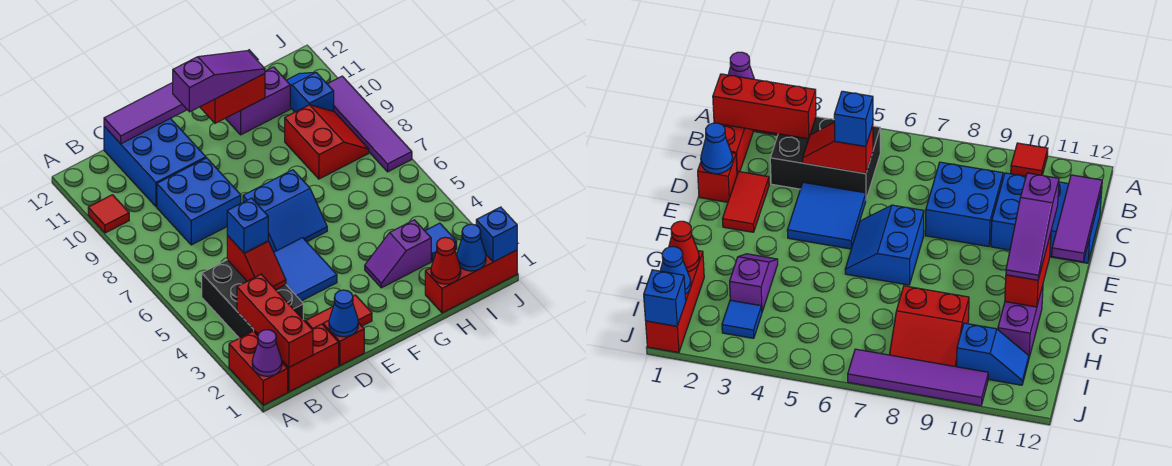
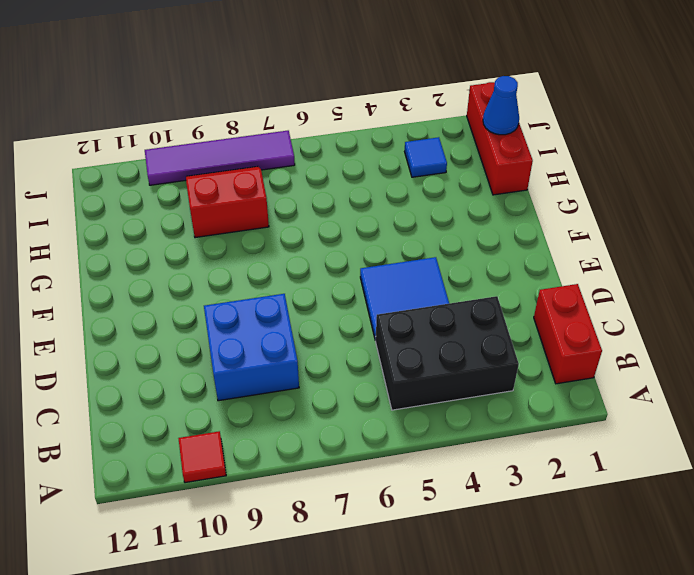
none -> red brick A1:A2 level 1
none -> blue brick C10:D12 level 1
none -> red brick D1 level 1

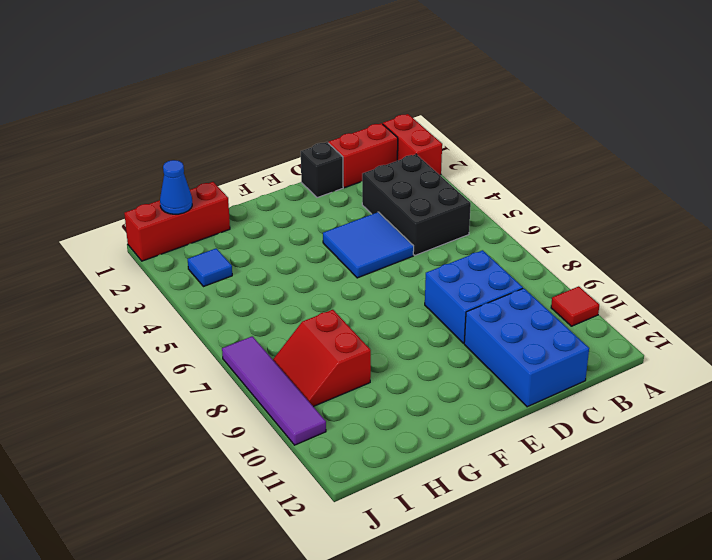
black brick D1 level 1 -> red brick D1 level 1
none -> red tile D2:E2 level 1
none -> blue slope E6:F7 level 1 top 7
none -> purple slope G3:H3 level 1 top H

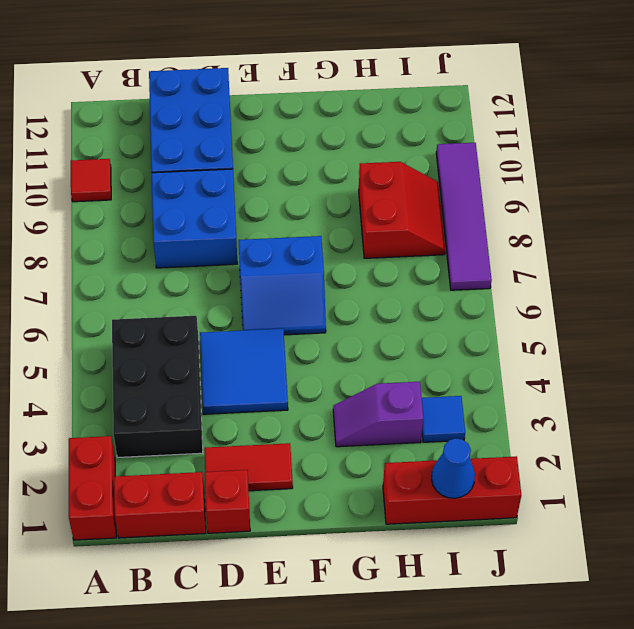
none -> purple brick G11:H11 level 1
none -> blue slope I10:I11 level 1 top 10
none -> purple cone A1 level 2

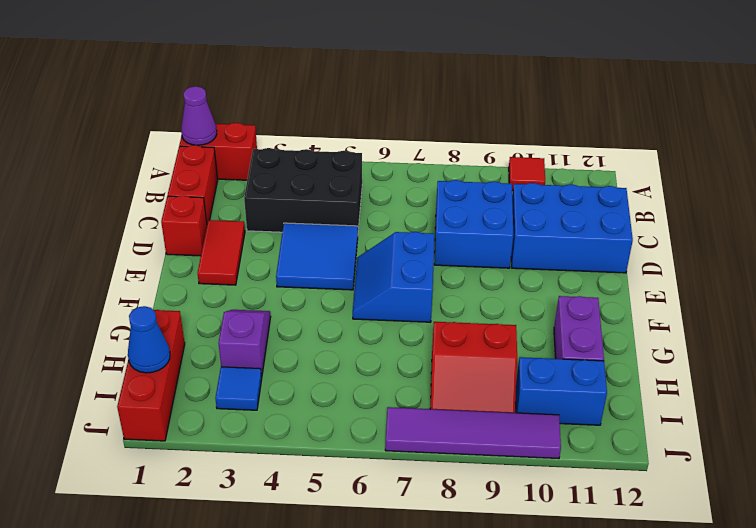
blue brick I10:I11 level 1 -> blue slope I10:I11 level 1 top 10
none -> red brick B1:B3 level 2
none -> red slope C4:C5 level 2 top 5
none -> purple tile C12:E12 level 2

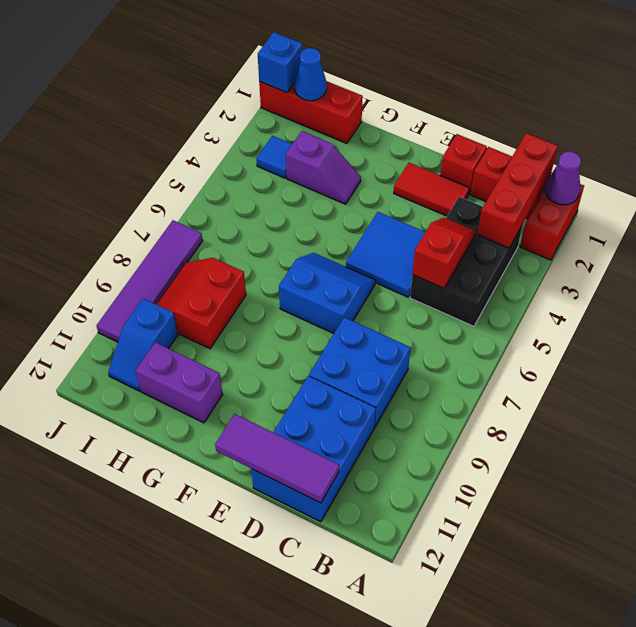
none -> red tile A10 level 1
none -> blue cone D1 level 2
none -> red brick F11:G11 level 2

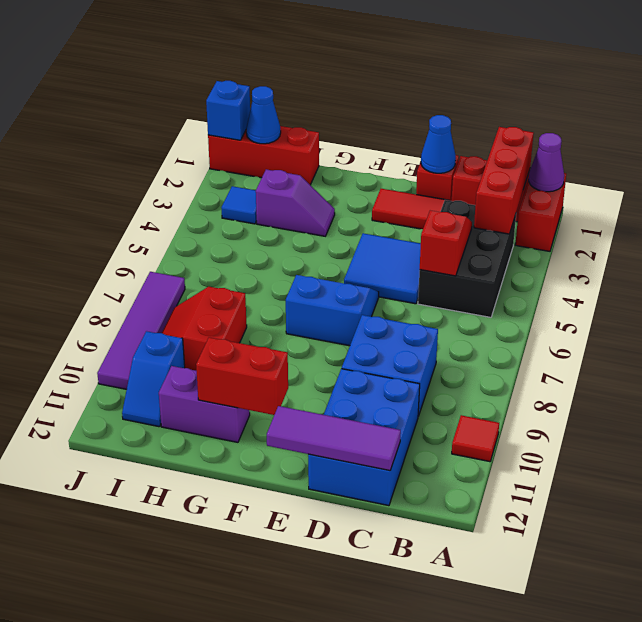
none -> red cone H1 level 2
none -> blue brick C5 level 3
none -> purple slope E11:G11 level 3 top E

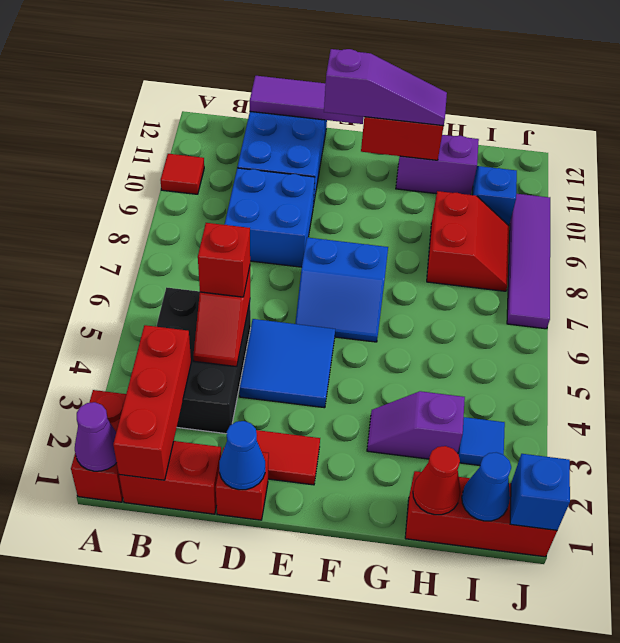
red brick C5 level 3 -> blue brick C5 level 3

